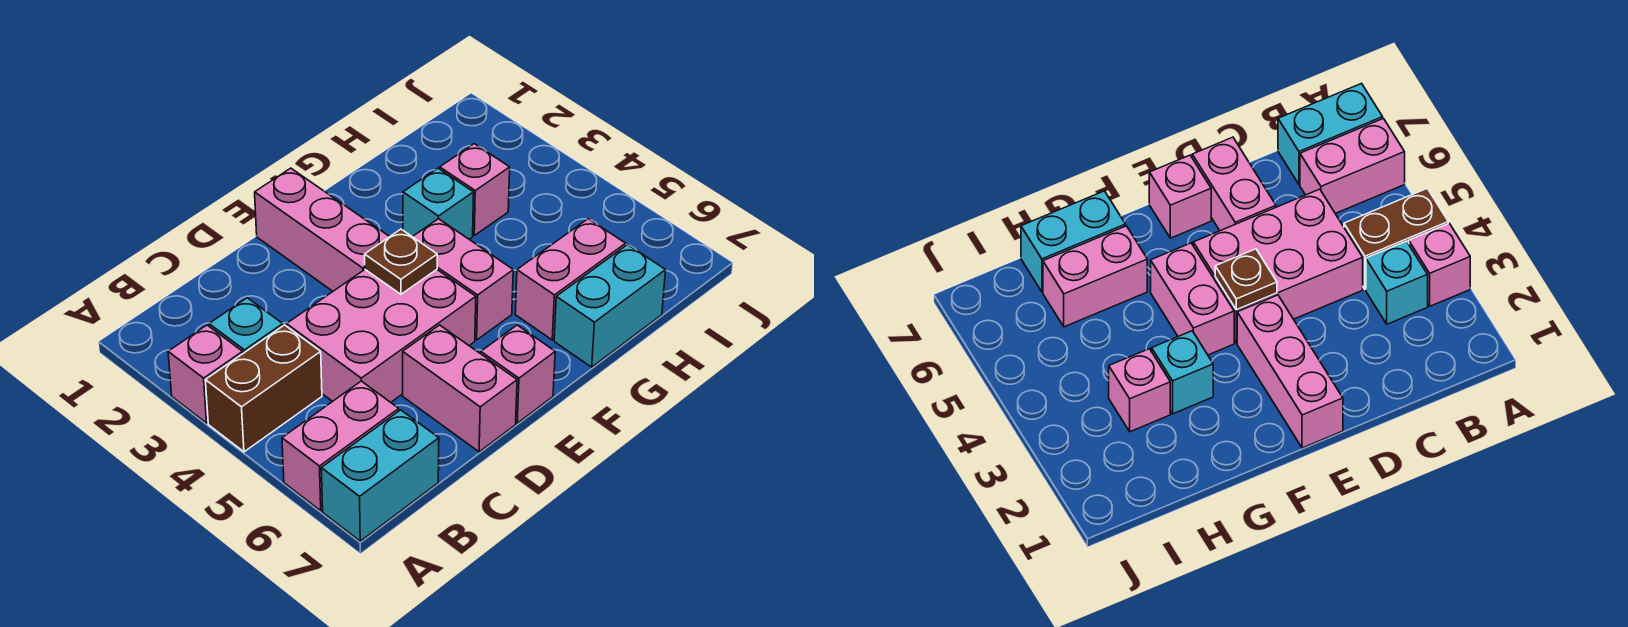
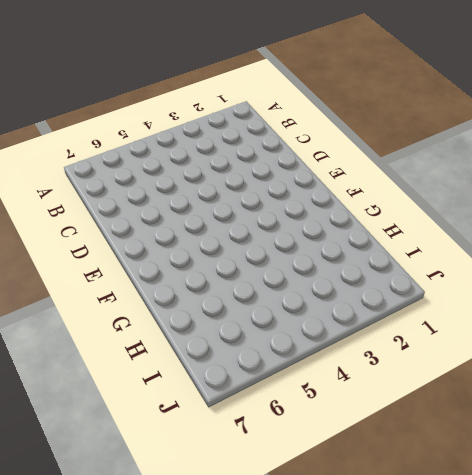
none -> pink brick A3 level 1
none -> brown brick A4:B4 level 1
none -> pink brick A6:B6 level 1

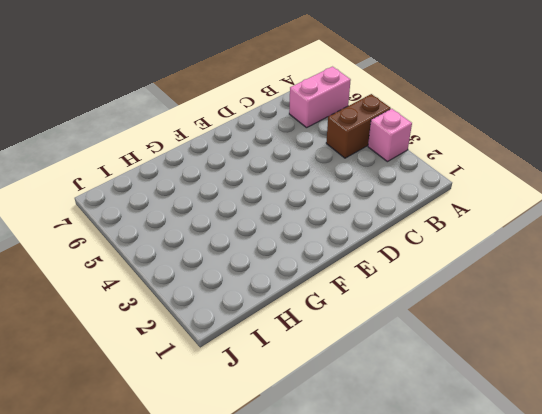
none -> cyan brick A7:B7 level 1
none -> cyan brick B3 level 1
none -> pink brick C4:E5 level 1

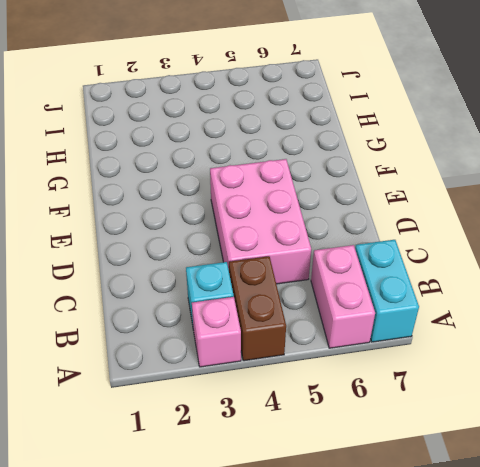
none -> pink brick D6:D7 level 1
none -> pink brick E1:E3 level 1
none -> pink brick E7 level 1

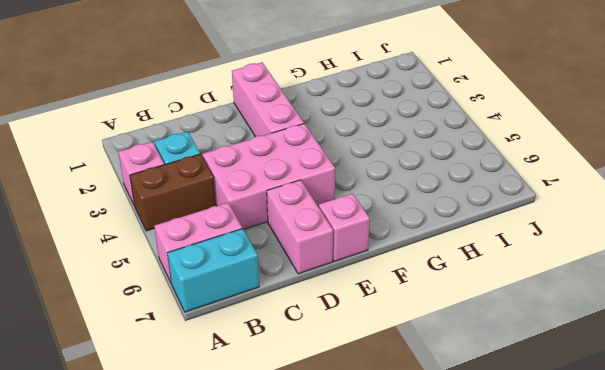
none -> pink brick F4:F5 level 1
none -> cyan brick G3 level 1
none -> pink brick G6:H6 level 1

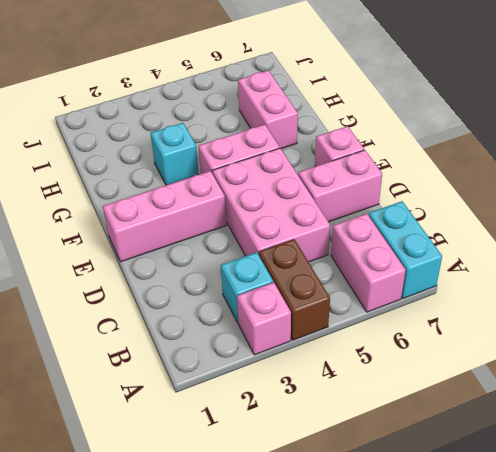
none -> cyan brick G7:H7 level 1
none -> pink brick H3 level 1
none -> brown plate E4 level 2

